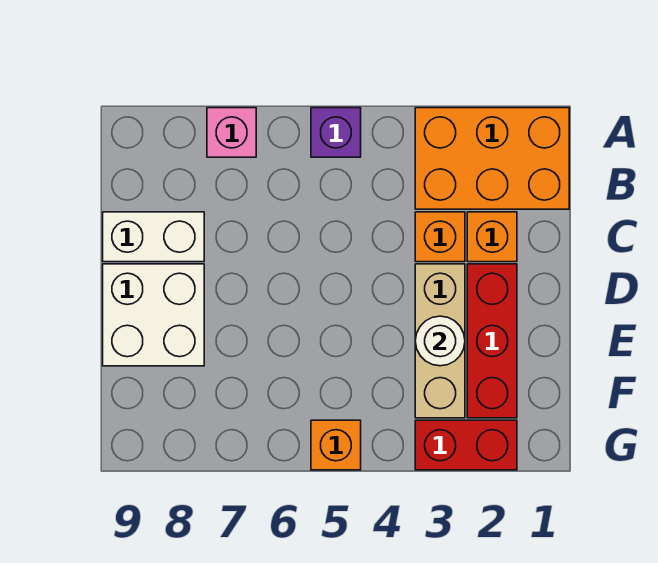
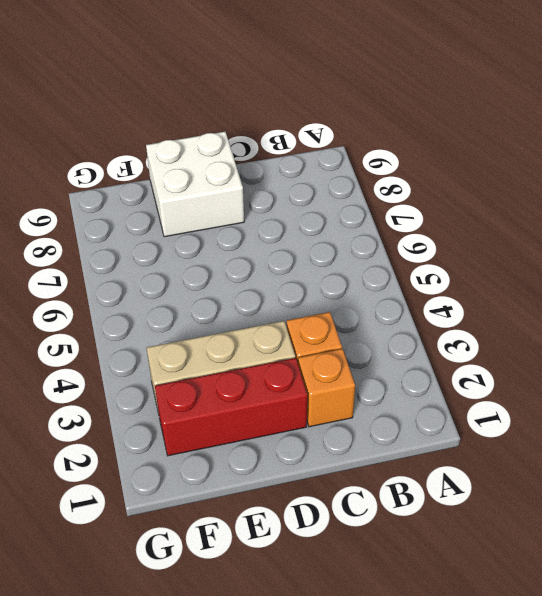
none -> orange brick A1:B3 level 1
none -> purple brick A5 level 1
none -> pink brick A7 level 1

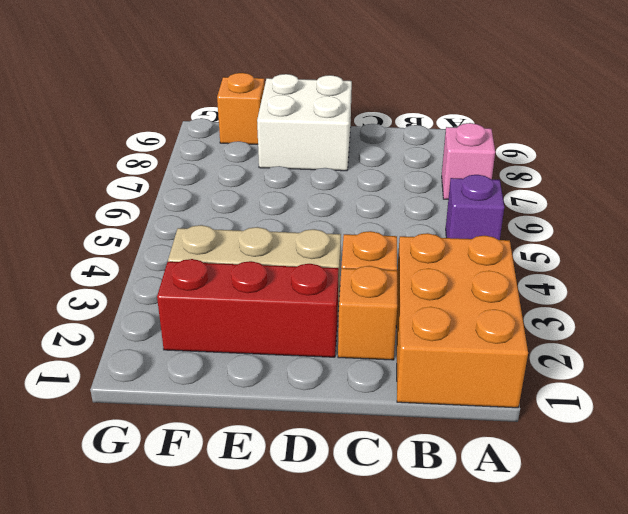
orange brick F9 level 1 -> orange brick G5 level 1
none -> white brick C8:C9 level 1
none -> red brick G2:G3 level 1
none -> white round brick E3 level 2

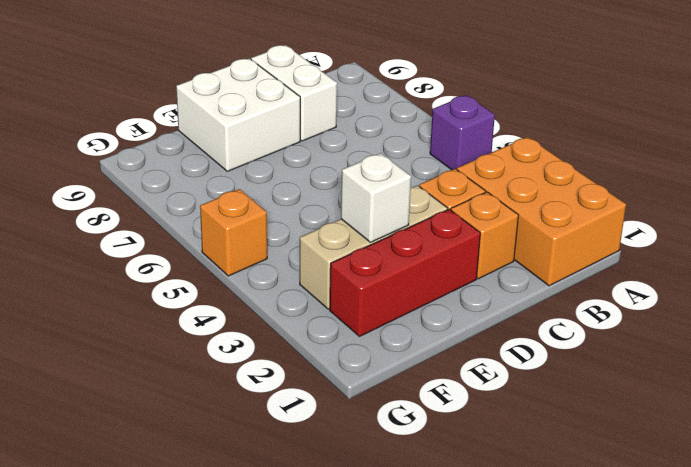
white brick E3 level 2 -> white round brick E3 level 2
none -> pink brick A7 level 1
none -> red brick G2:G3 level 1

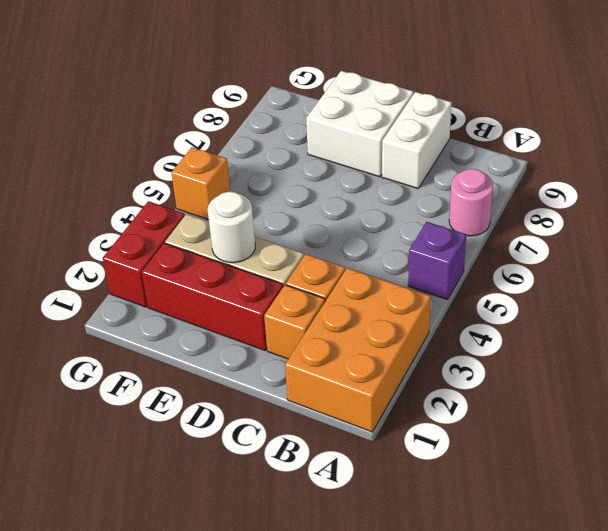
pink round brick A7 level 1 -> pink brick A7 level 1

